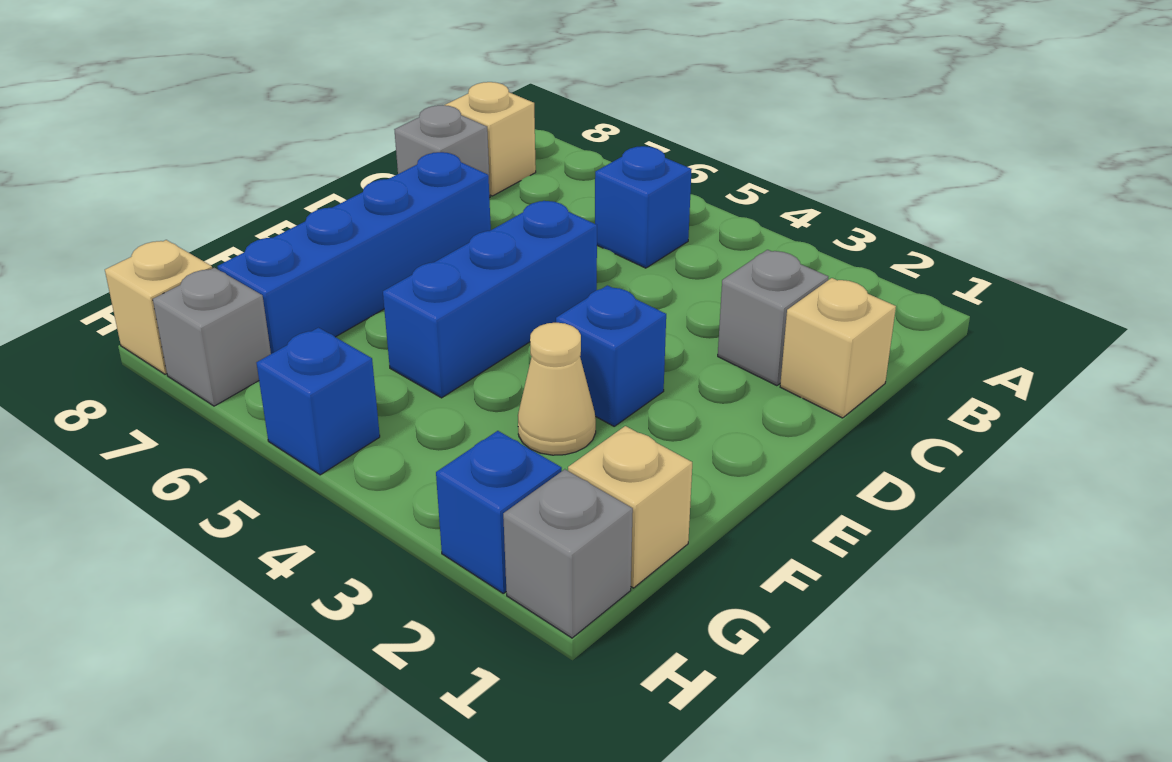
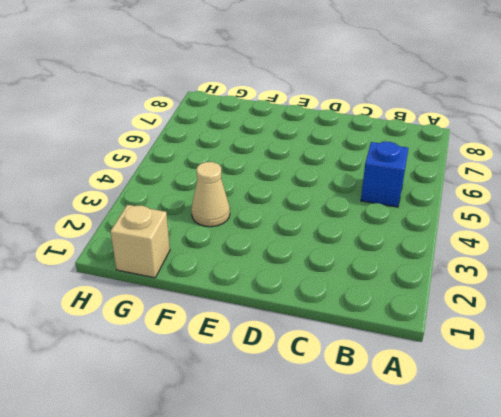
none -> tan brick B8 level 1
none -> tan brick C1 level 1
none -> grey brick C2 level 1

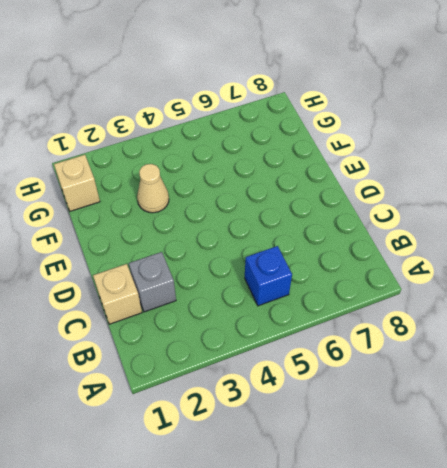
none -> tan brick B8 level 1
none -> grey brick C8 level 1
none -> blue brick D5:F5 level 1

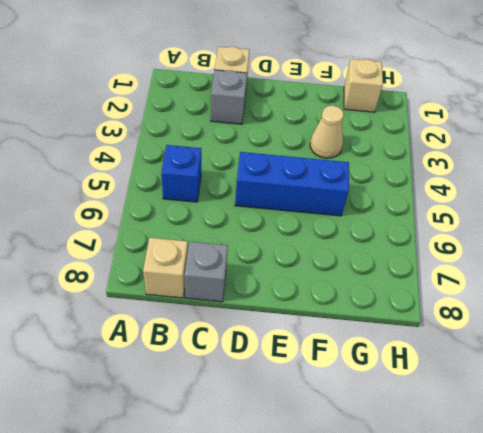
none -> blue brick D7:G7 level 1
none -> blue brick E3 level 1
none -> grey brick H1 level 1

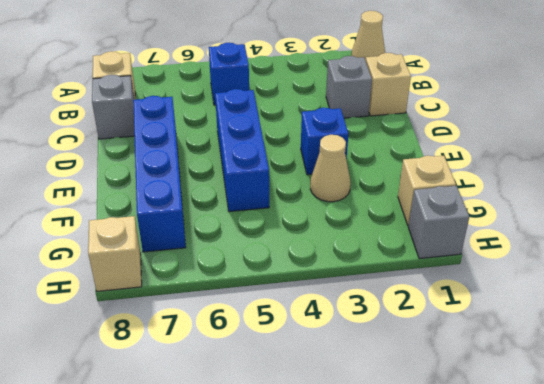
tan cone A1 level 1 -> none
none -> blue brick H2 level 1
none -> blue brick H5 level 1
none -> grey brick H7 level 1

